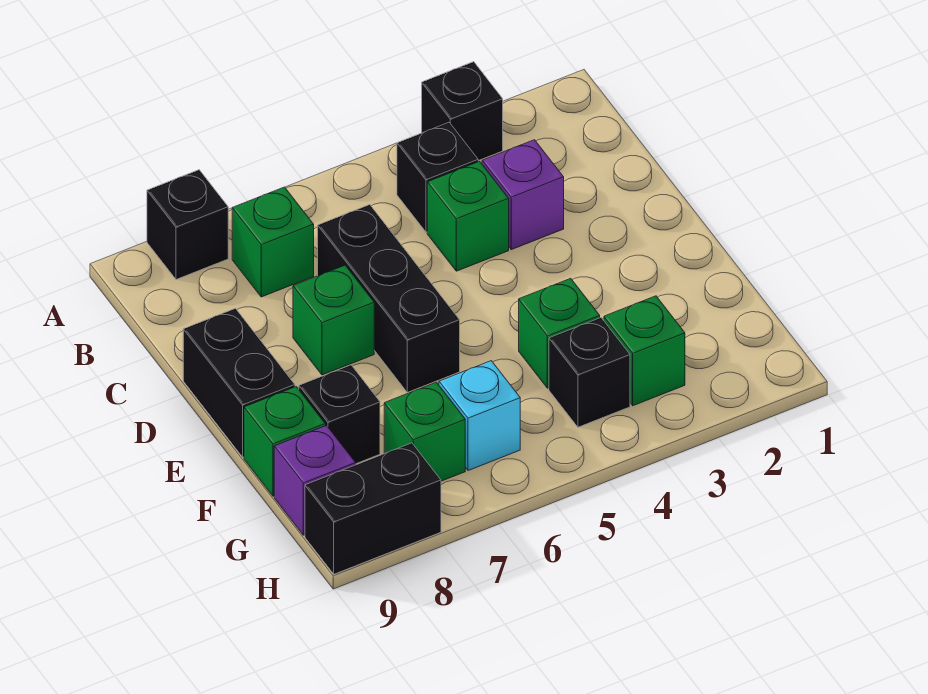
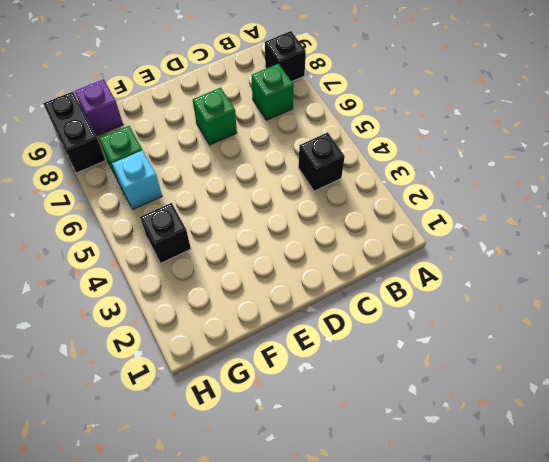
none -> black brick A3 level 1
none -> purple brick C3 level 1
none -> green brick C4 level 1

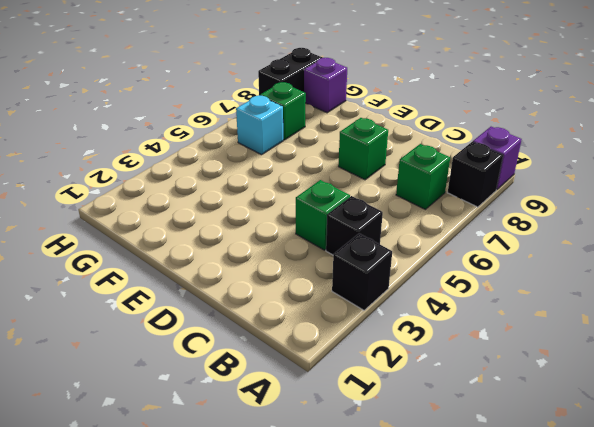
purple brick A9 level 1 -> purple brick C3 level 1
none -> black brick C6:E6 level 1
none -> black brick D9:E9 level 1
none -> green brick F4 level 1

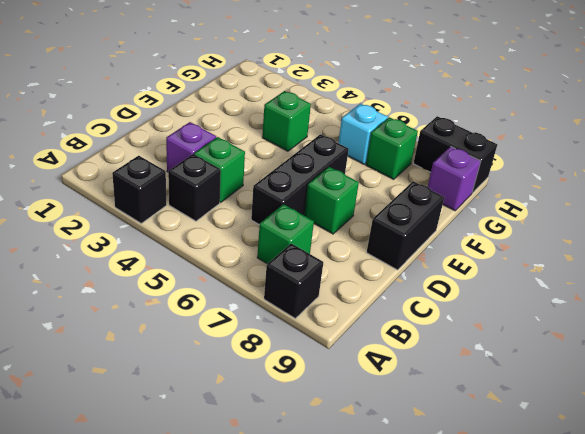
none -> black brick F8 level 1
none -> green brick F9 level 1
none -> green brick G3 level 1

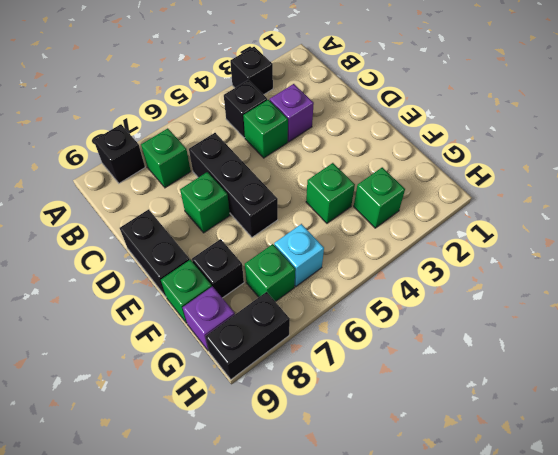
none -> black brick G4 level 1

